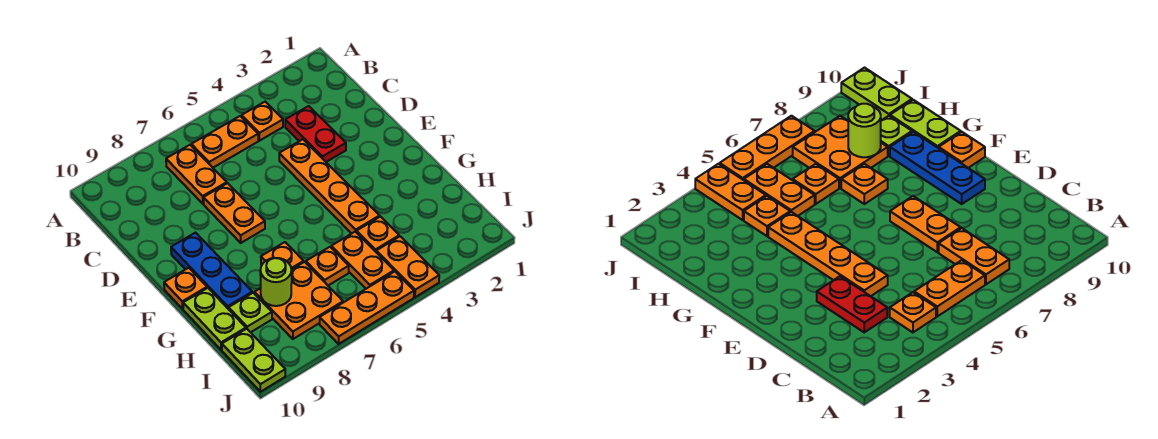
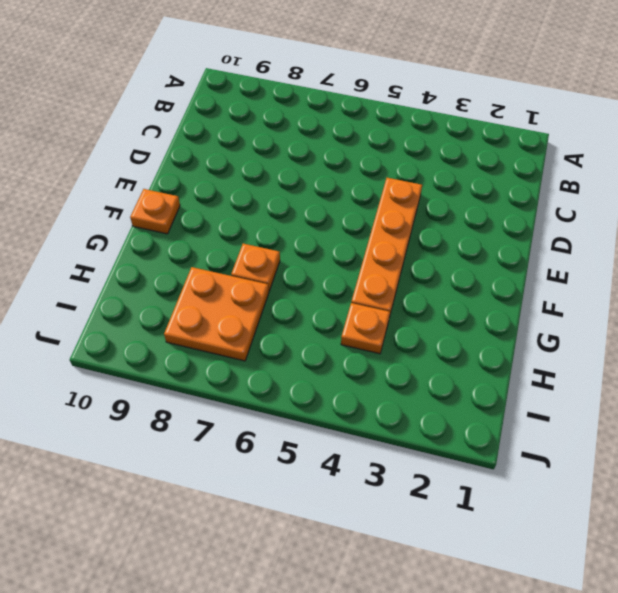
none -> orange plate B4 level 1
none -> orange plate B5:B6 level 1
none -> orange plate B7:C7 level 1

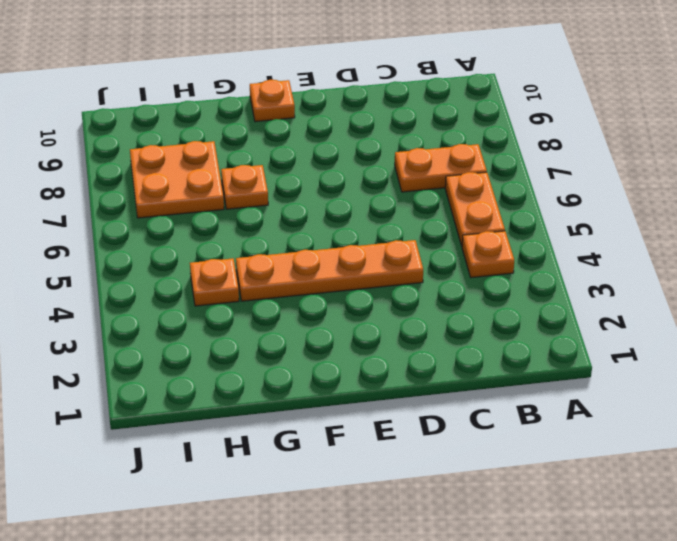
none -> red plate C3:D3 level 1
none -> orange plate D7:E7 level 1
none -> blue plate E9:G9 level 1

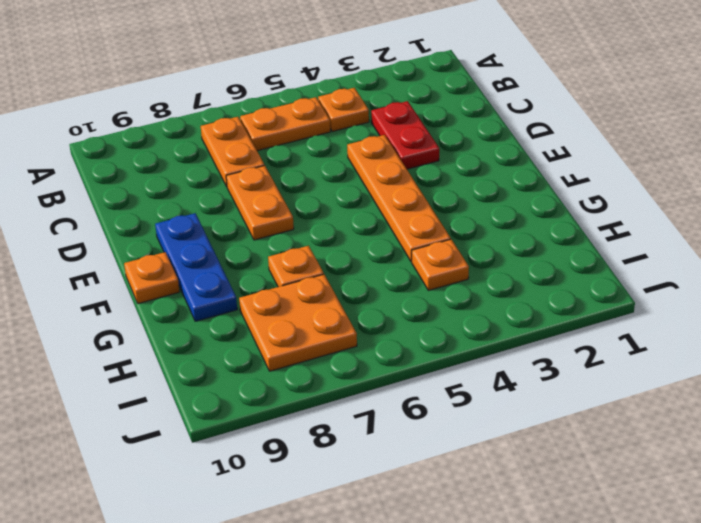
none -> lime plate G10:H10 level 1
none -> orange plate H5:I5 level 1
none -> orange plate H6 level 1

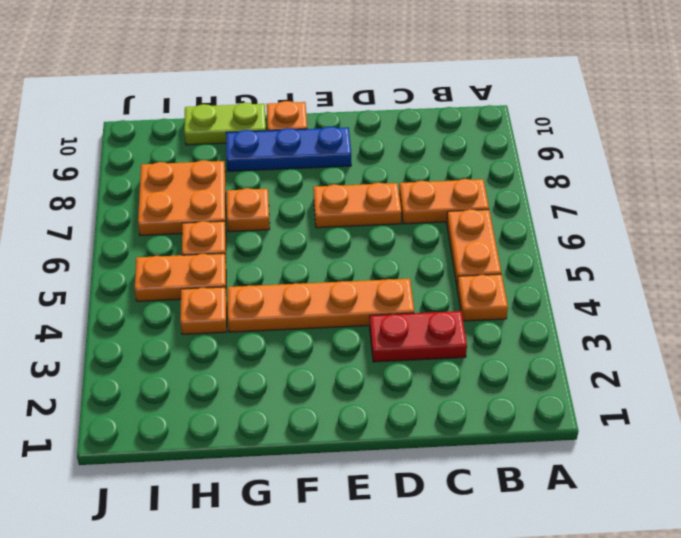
none -> lime plate H9 level 1
none -> orange plate I4:J4 level 1
none -> lime plate I10:J10 level 1

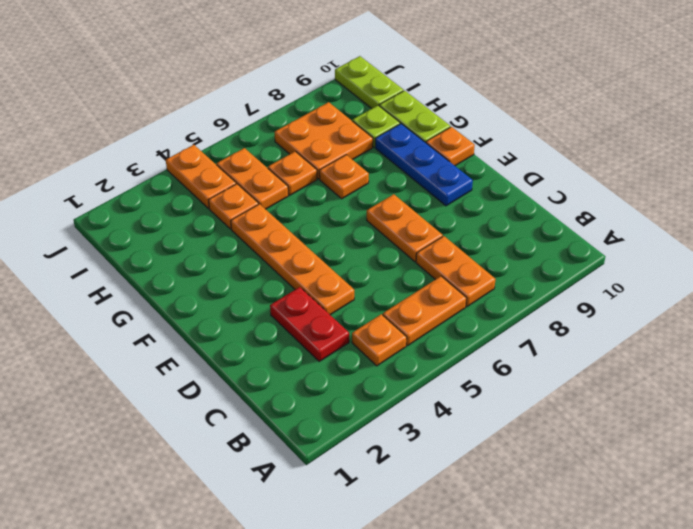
none -> orange plate J5:J7 level 1
none -> lime round brick H8 level 2

